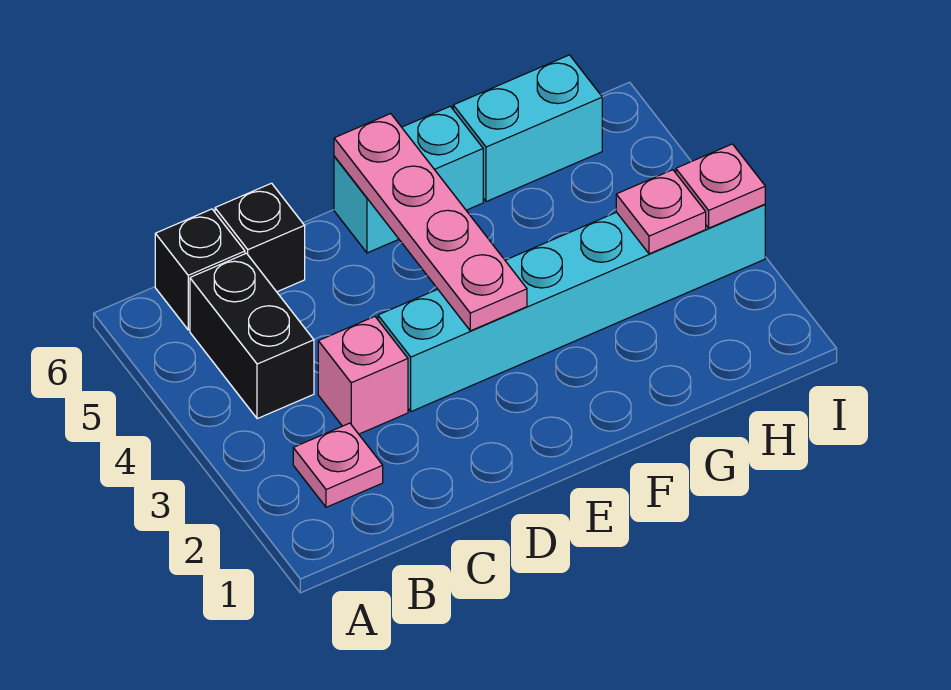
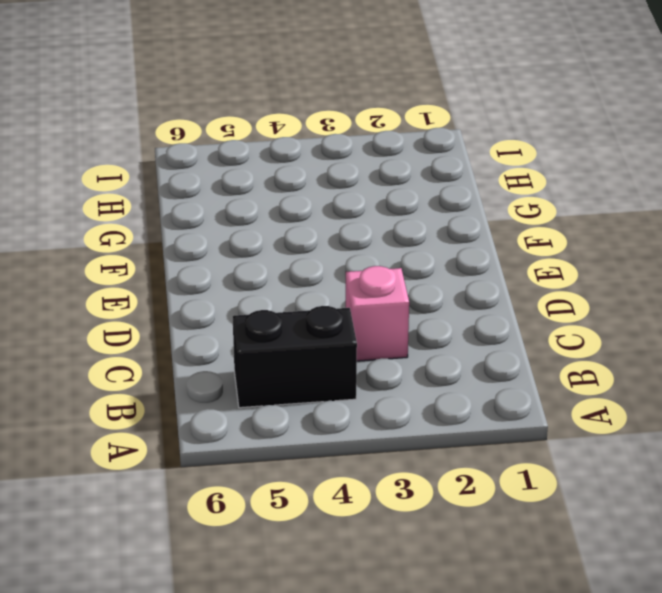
none -> pink plate B2 level 1
none -> black brick B6 level 1

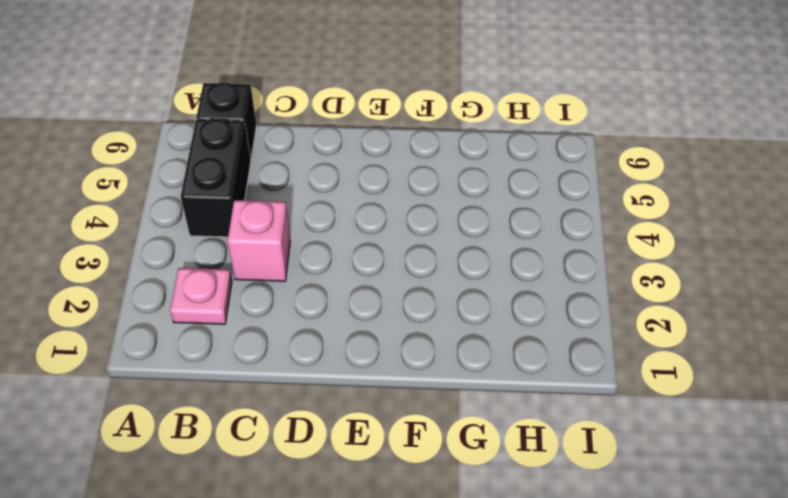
none -> black brick C6 level 1
none -> cyan brick D3:I3 level 1

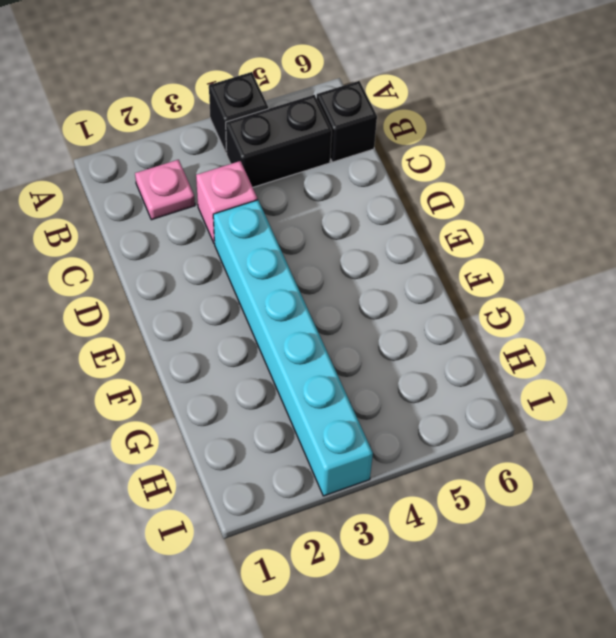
black brick A4 level 1 -> black brick C6 level 1
none -> cyan brick E6:F6 level 1
none -> cyan brick G6:H6 level 1

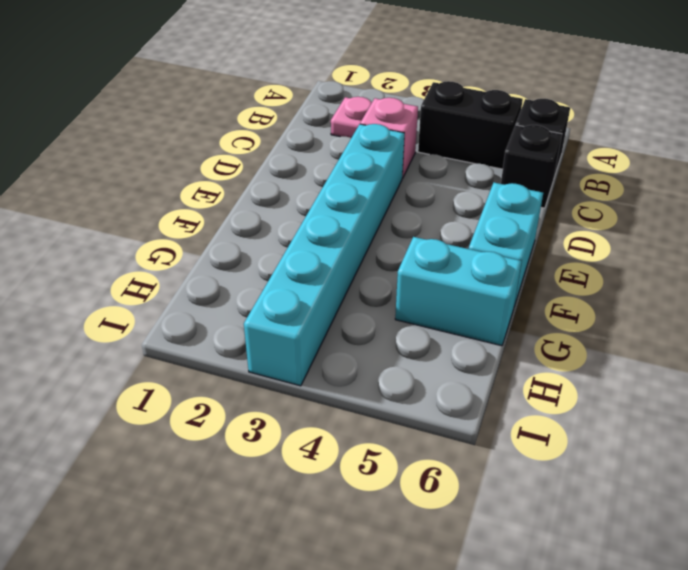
cyan brick G5:G6 level 1 -> cyan brick G6:H6 level 1
none -> pink plate E3:E6 level 2
none -> pink plate H3 level 2

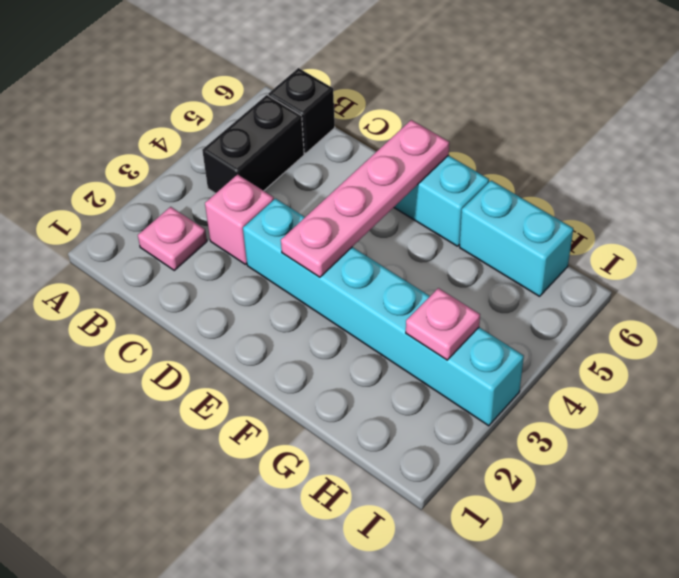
none -> black brick C6 level 1
none -> pink plate I3 level 2

